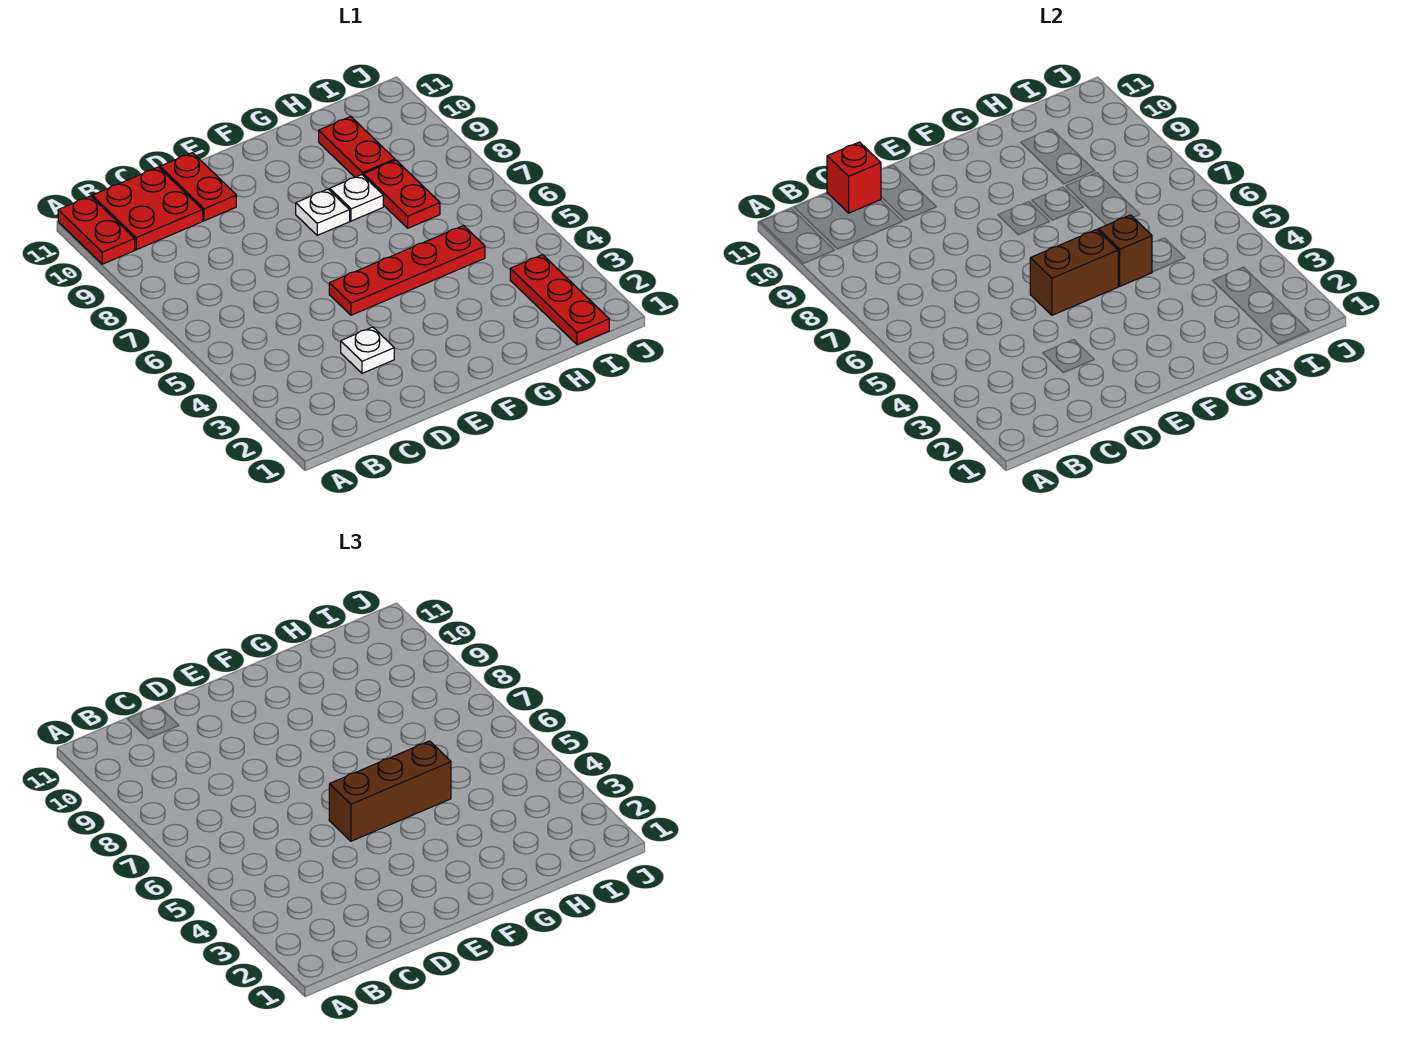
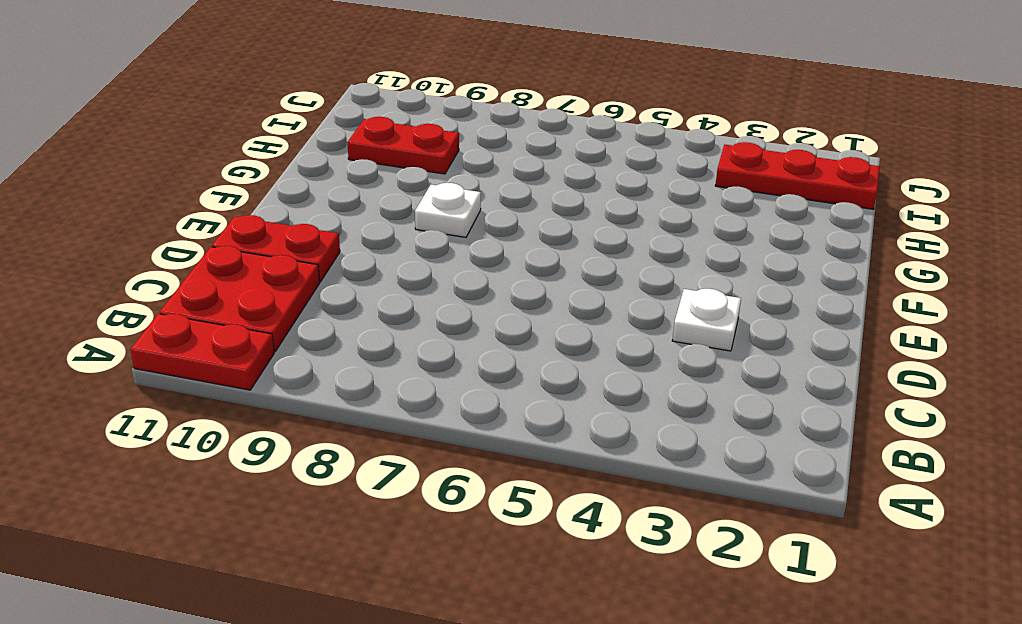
none -> red plate E5:H5 level 1
none -> white plate G8 level 1
none -> red plate H7:H8 level 1

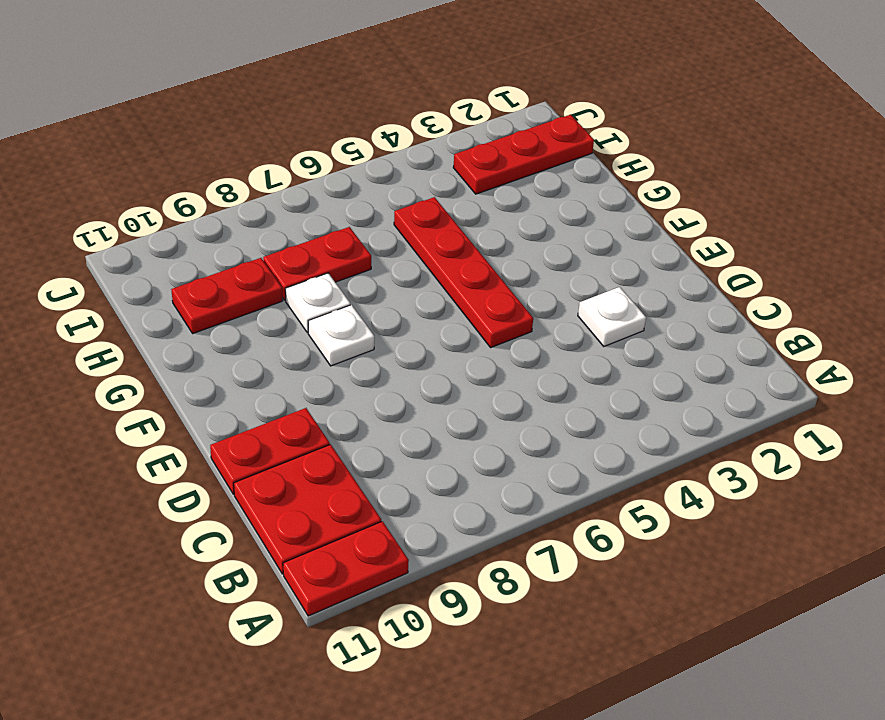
none -> red brick C11 level 2
none -> brown brick E5:F5 level 2
none -> brown brick G5 level 2

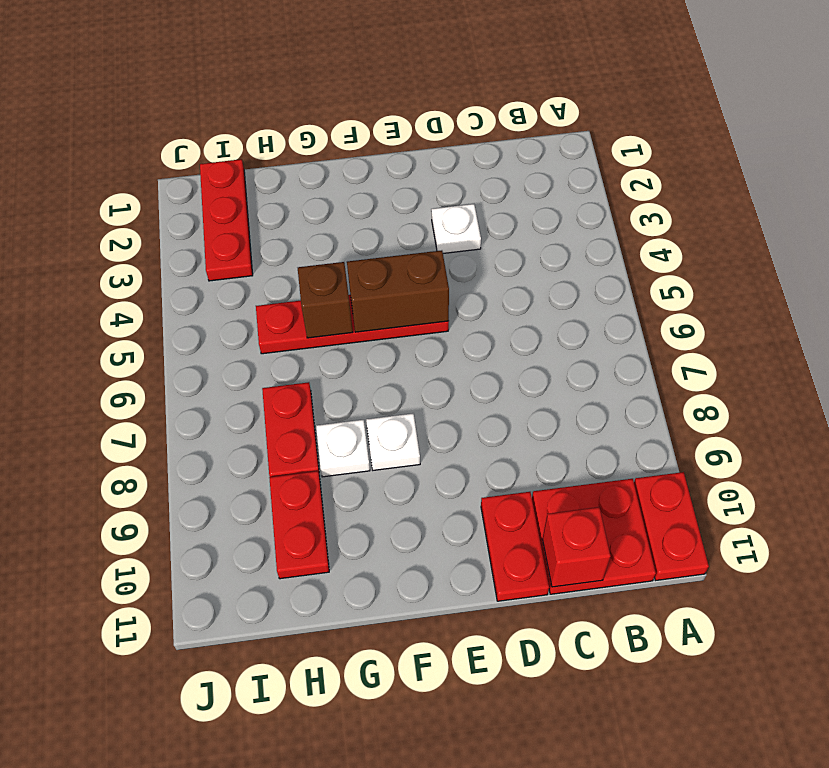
none -> brown brick E5:G5 level 3

